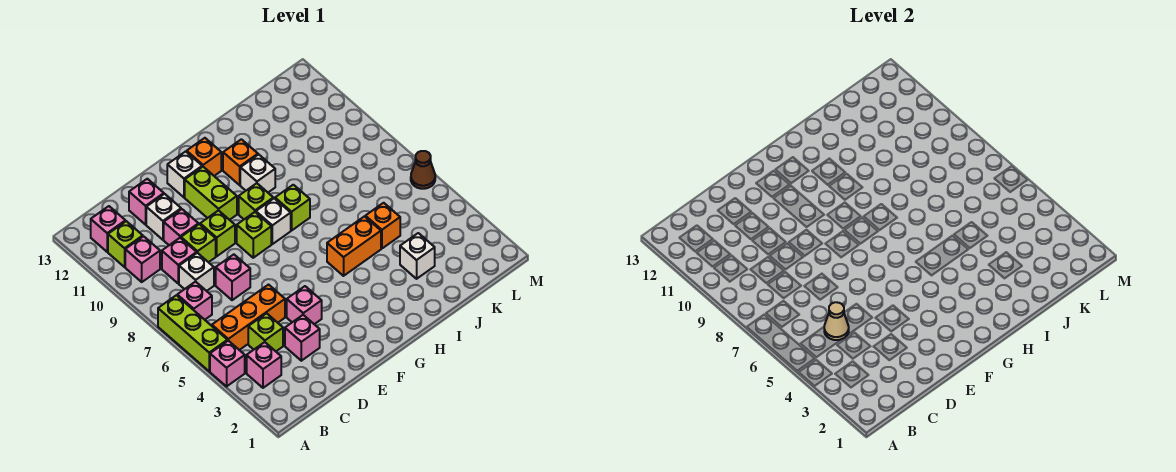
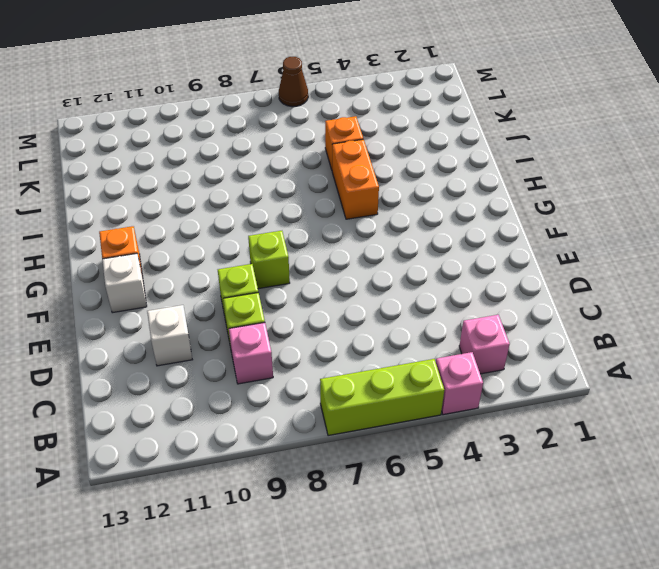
none -> orange brick B5:D5 level 1
none -> pink brick B7 level 1
none -> pink brick B10 level 1
none -> lime brick B11 level 1

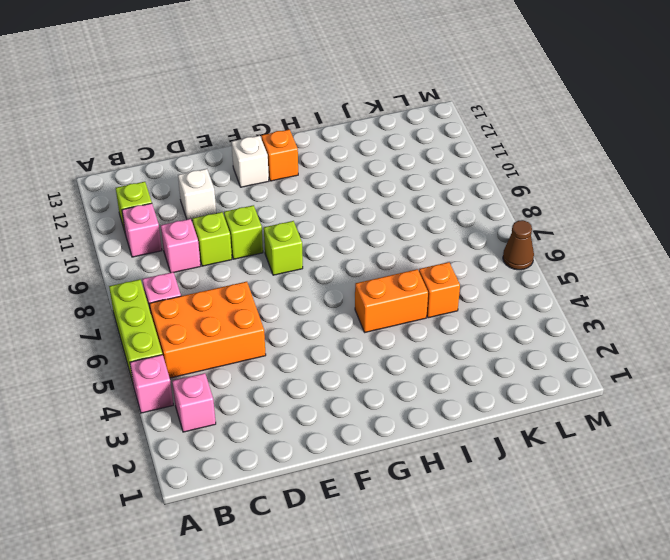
orange brick B5:D6 level 1 -> orange brick B5:D5 level 1
none -> pink brick B12 level 1
none -> lime brick C4 level 1
none -> white brick C8 level 1
none -> pink brick D3 level 1

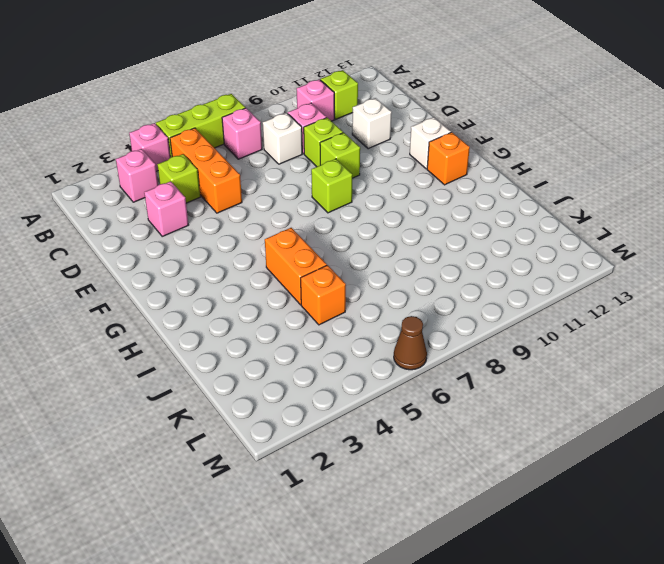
none -> pink brick B12 level 1
none -> pink brick D7 level 1
none -> pink brick D10 level 1
none -> pink brick D12 level 1

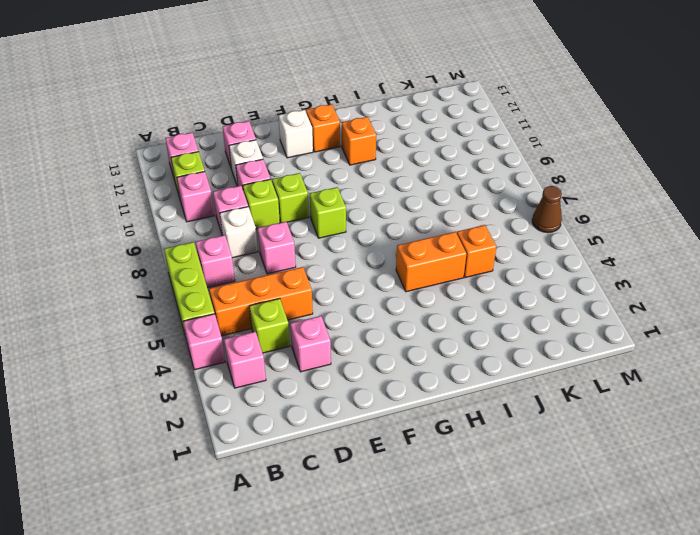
none -> pink brick E4 level 1
none -> lime brick F10:F11 level 1
none -> white brick G8 level 1
none -> lime brick G9 level 1

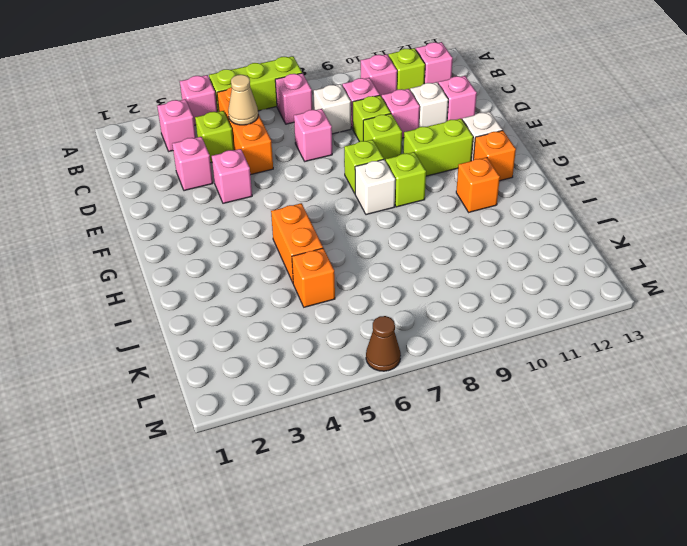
none -> lime brick H8 level 1
none -> white brick H10 level 1
none -> white brick J3 level 1

